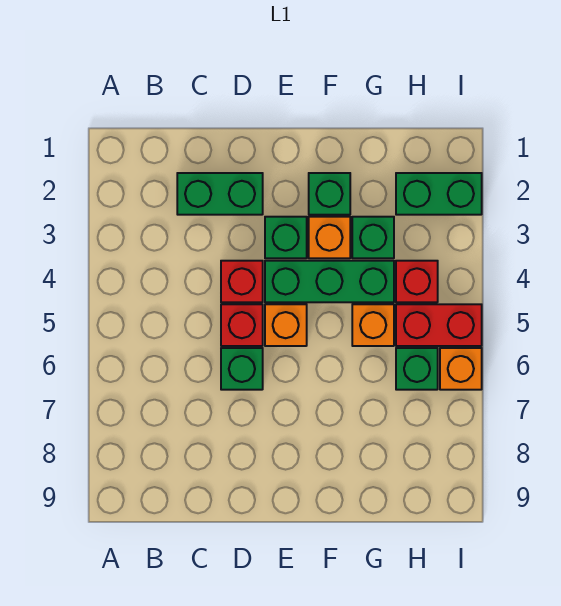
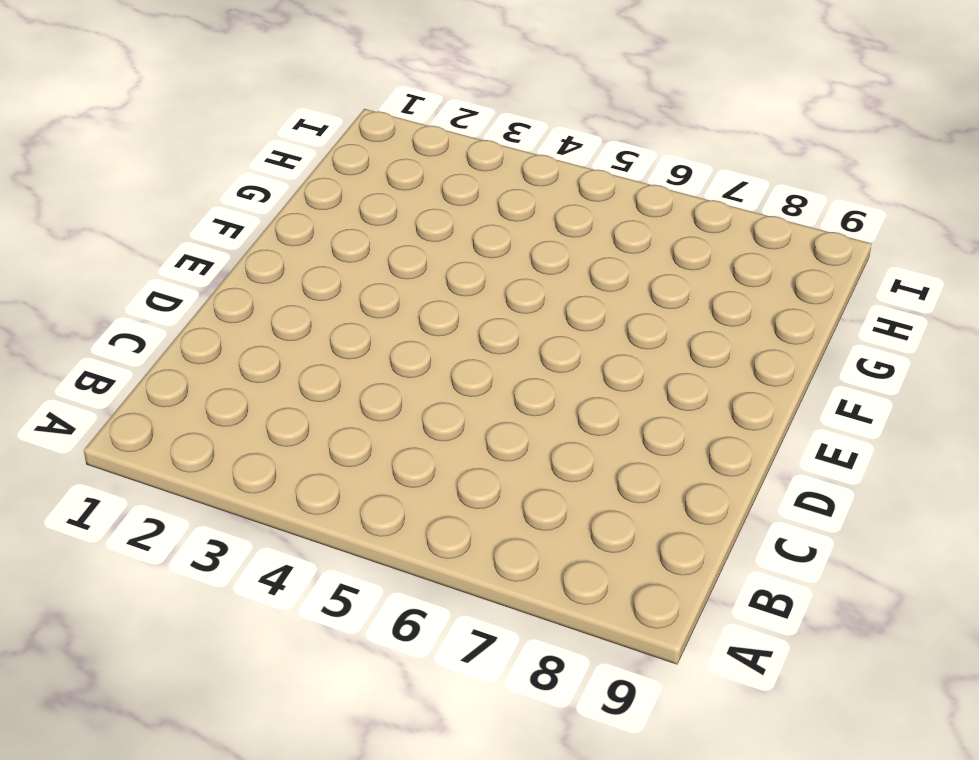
none -> green brick C2:D2 level 1
none -> red brick D4 level 1
none -> red brick D5 level 1

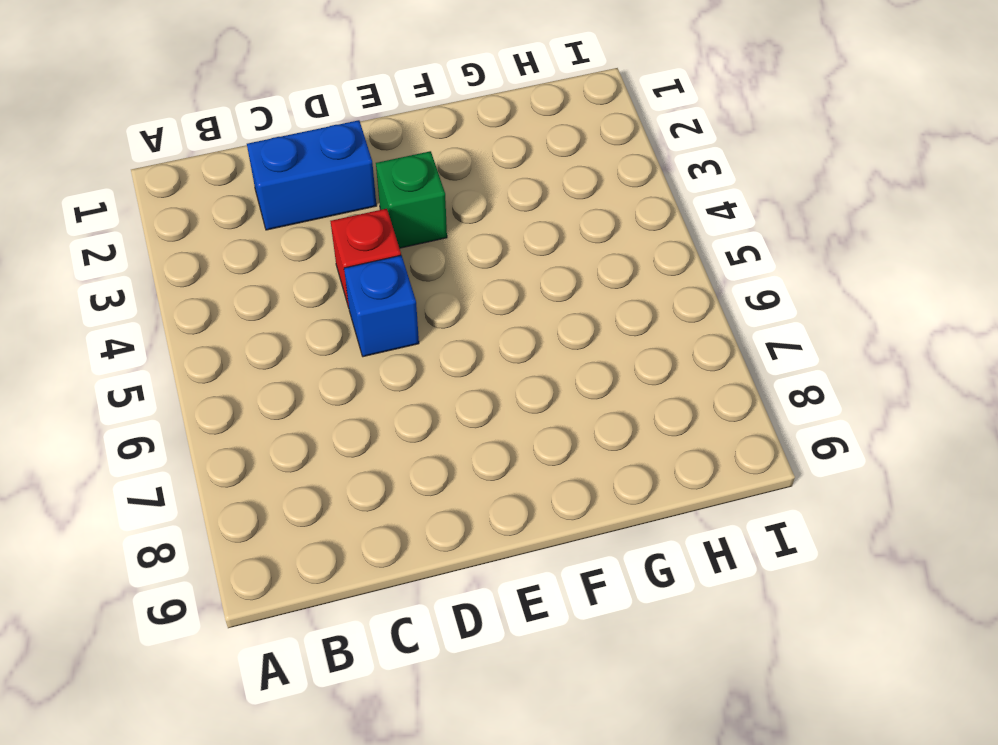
blue brick C2:D2 level 1 -> green brick C2:D2 level 1
blue brick D5 level 1 -> red brick D5 level 1
none -> green brick D6 level 1
none -> green brick E4:G4 level 1
none -> orange brick E5 level 1

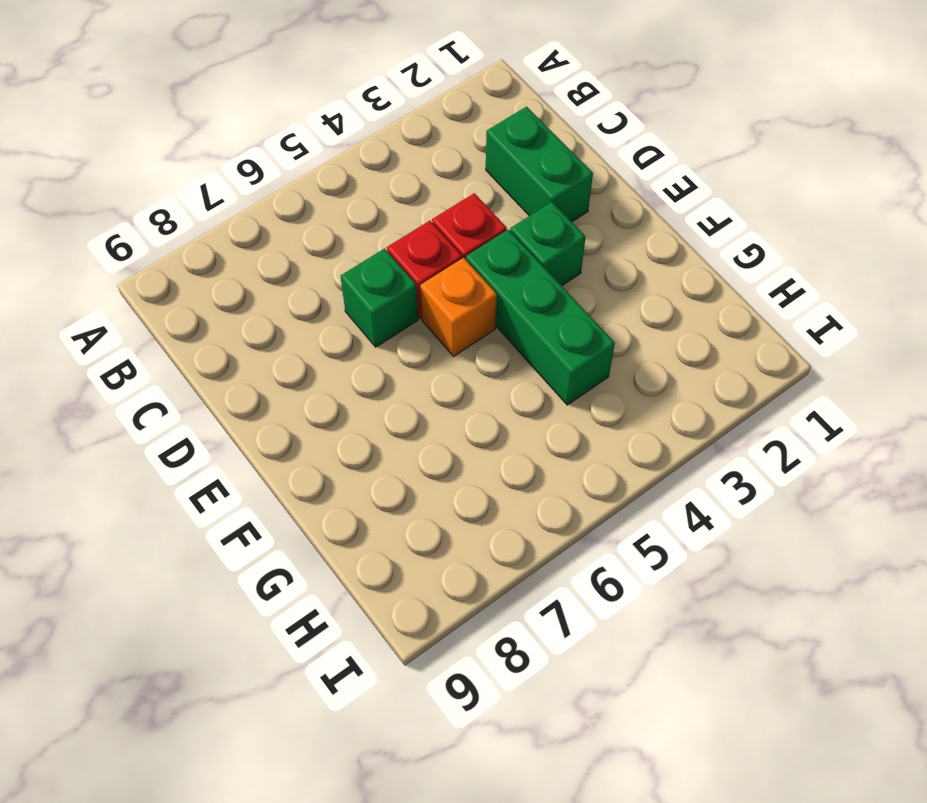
none -> green brick F2 level 1
none -> orange brick F3 level 1
none -> green brick G3 level 1

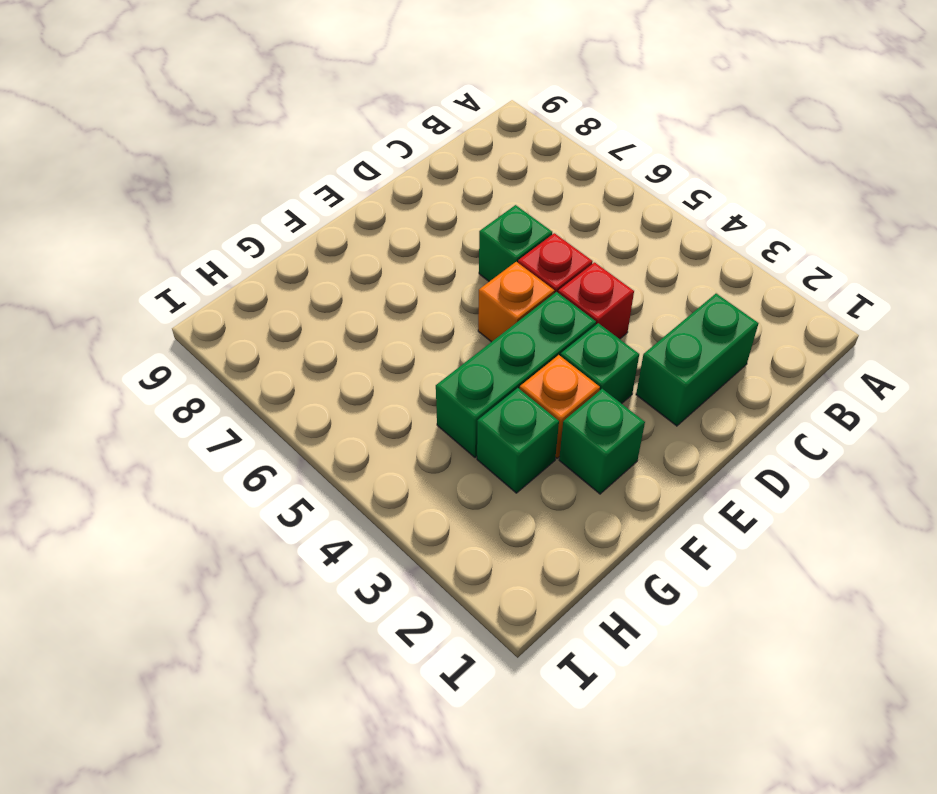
none -> orange brick G5 level 1
none -> green brick H2:I2 level 1
none -> red brick H4 level 1

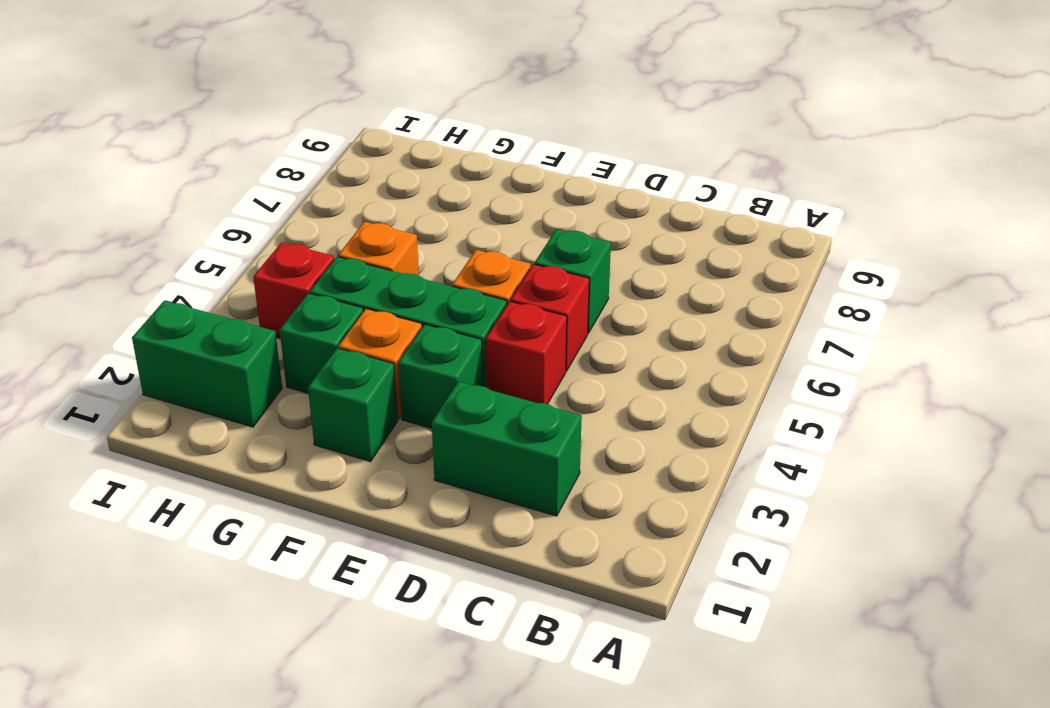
none -> red brick H5:I5 level 1
none -> green brick H6 level 1
none -> orange brick I6 level 1

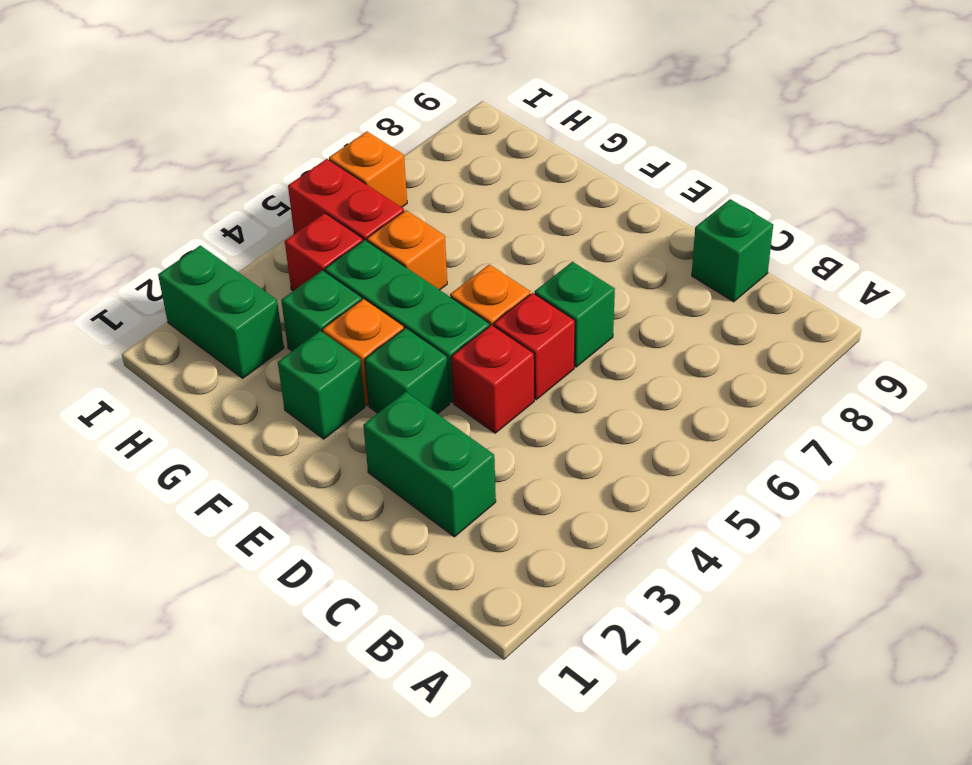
green brick C9 level 1 -> green brick H6 level 1

